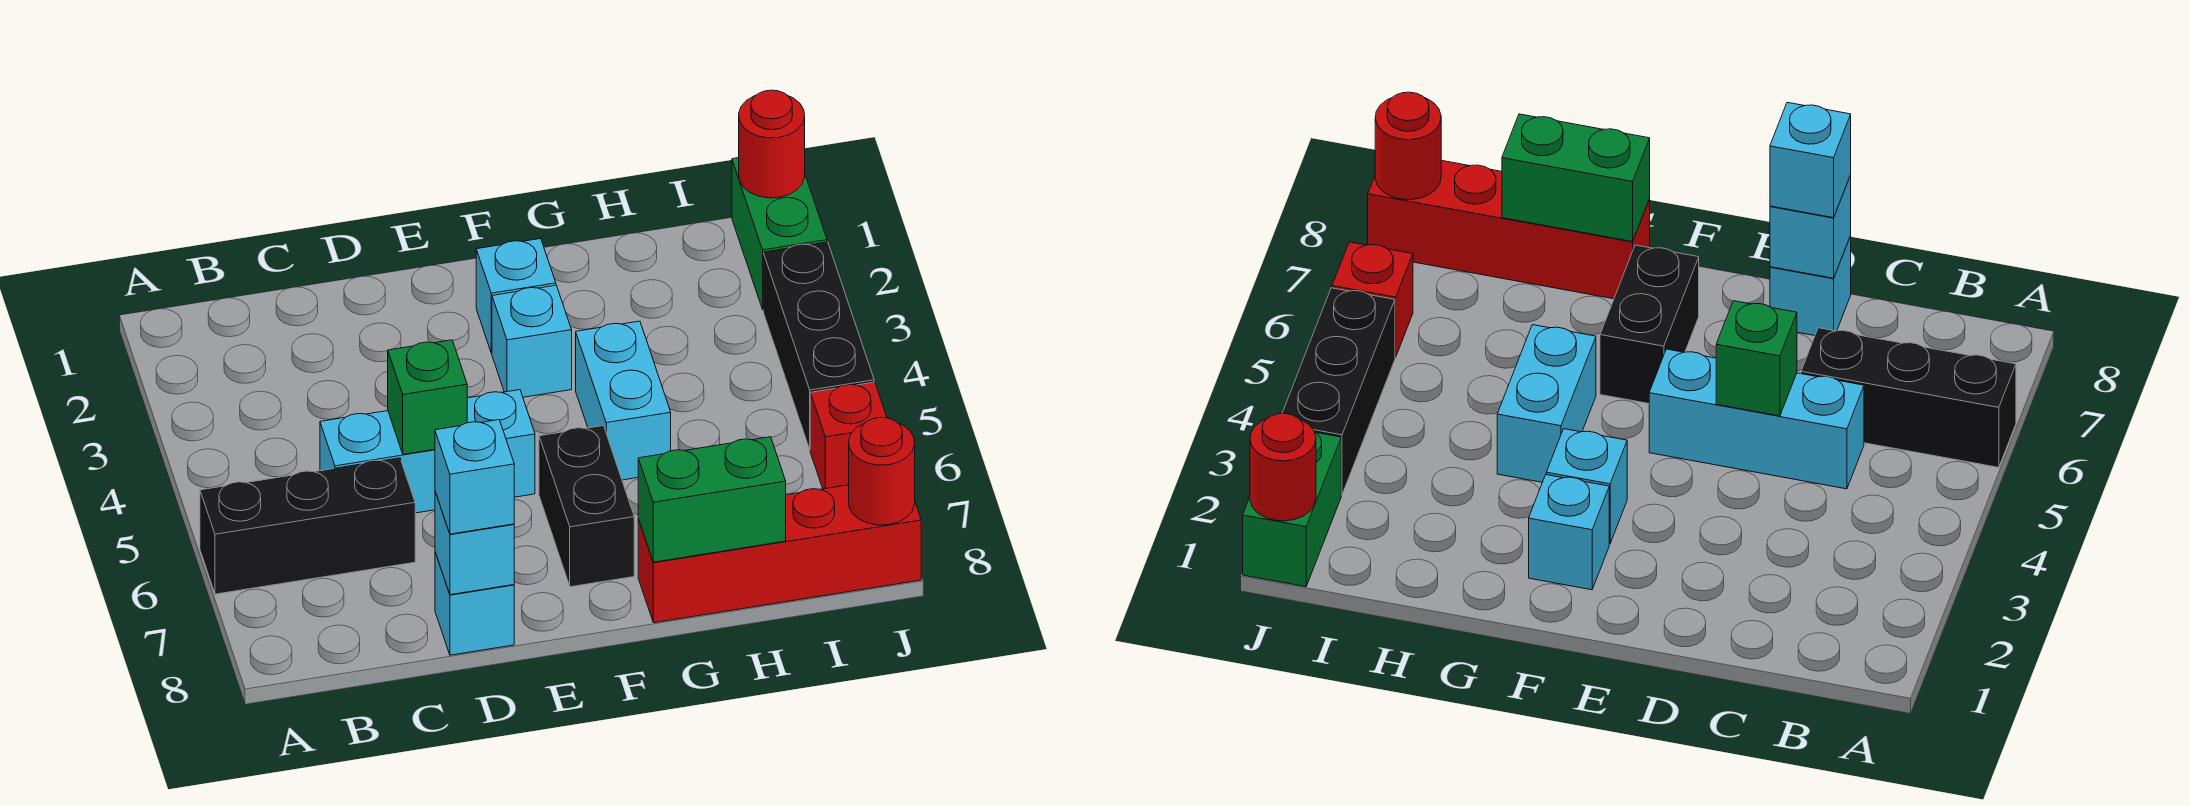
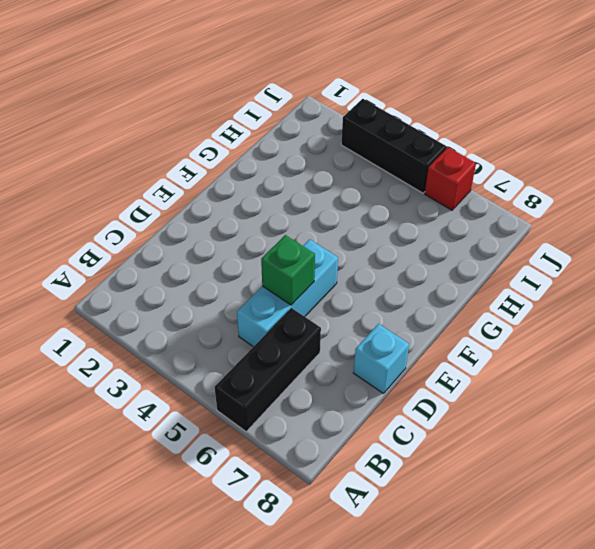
none -> cyan brick F2 level 1
none -> cyan brick F3 level 1
none -> black brick F6:F7 level 1

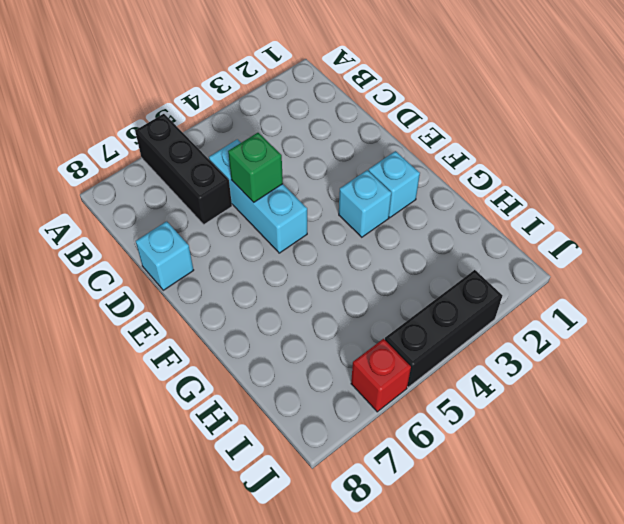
none -> black brick F6:F7 level 1
none -> cyan brick G4:G5 level 1
none -> red brick G8:J8 level 1

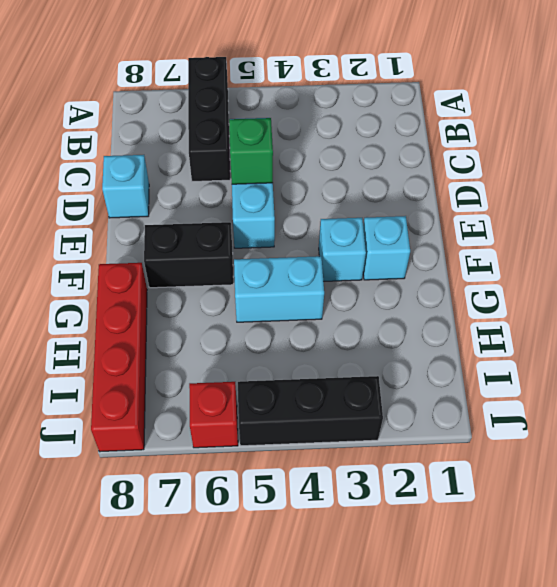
none -> green brick J1:J2 level 1
none -> cyan brick D8 level 2
none -> green brick G8:H8 level 2

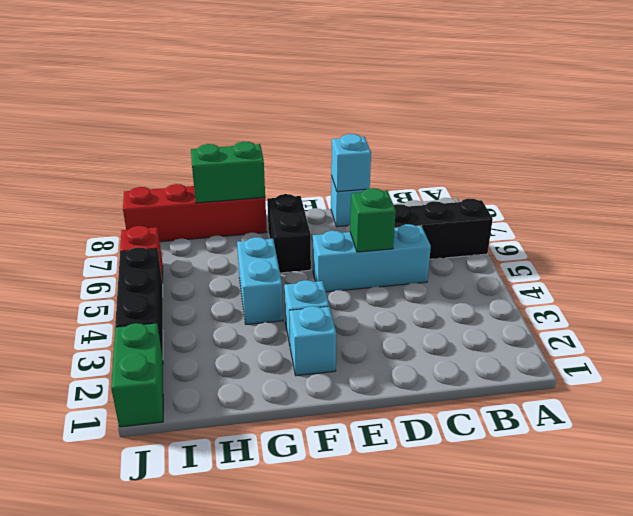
none -> red round brick J1 level 2
none -> red round brick J8 level 2
none -> cyan brick D8 level 3

